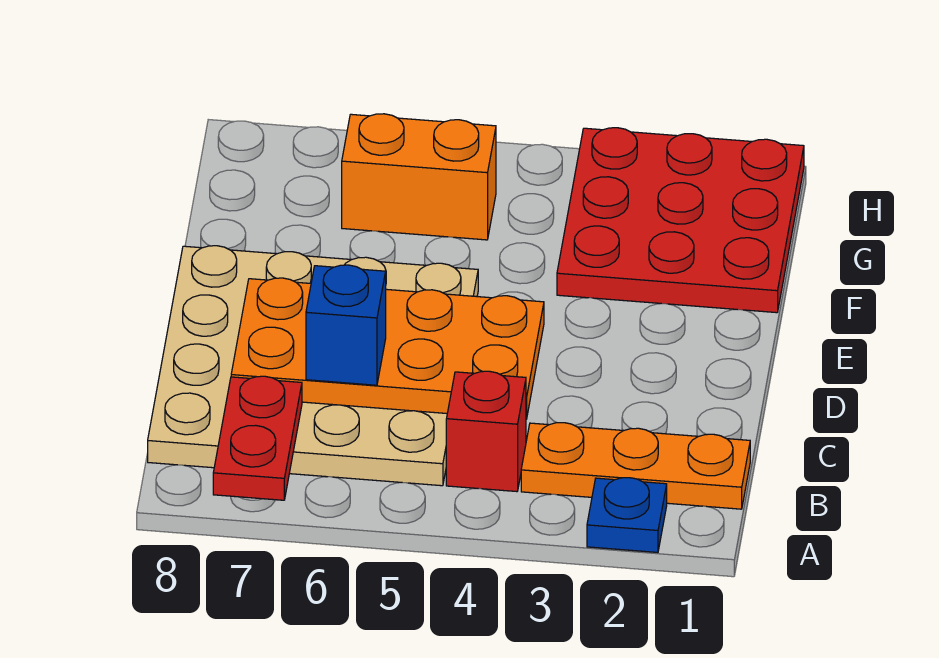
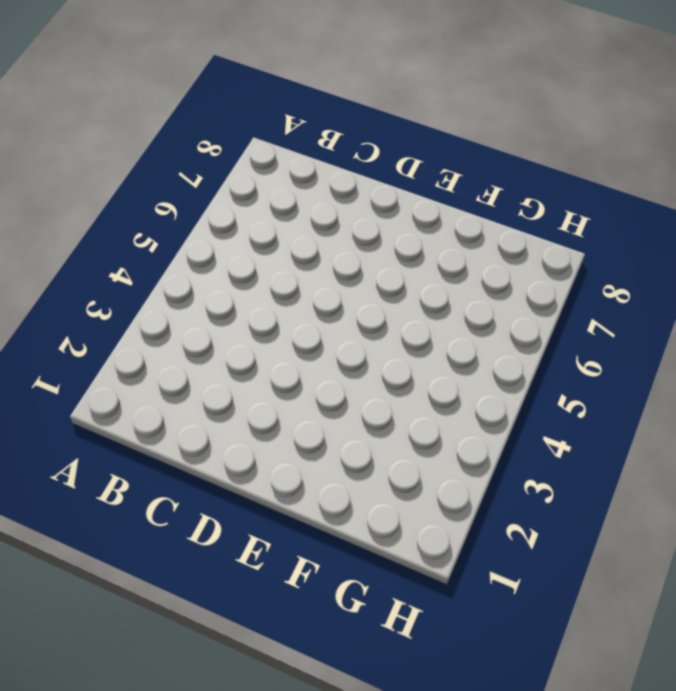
none -> blue plate A2 level 1
none -> orange plate B1:B3 level 1

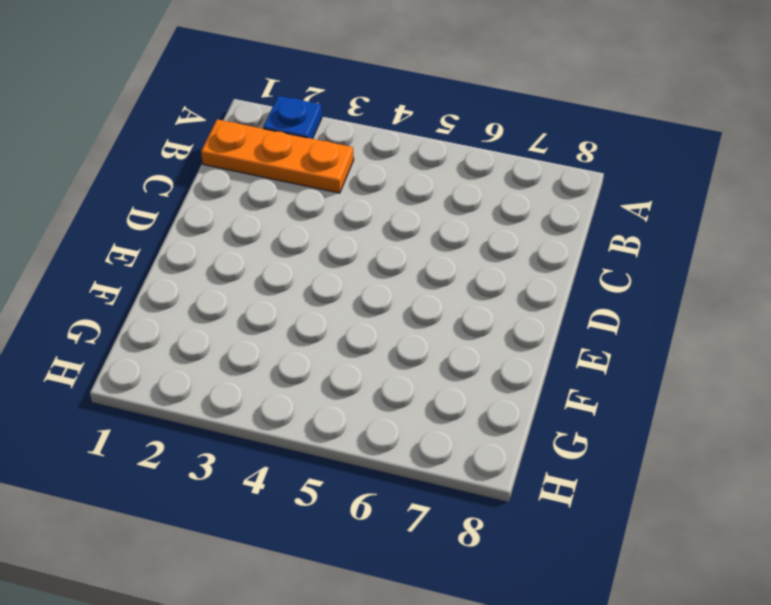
none -> red brick B4 level 1
none -> tan plate B5:E8 level 1

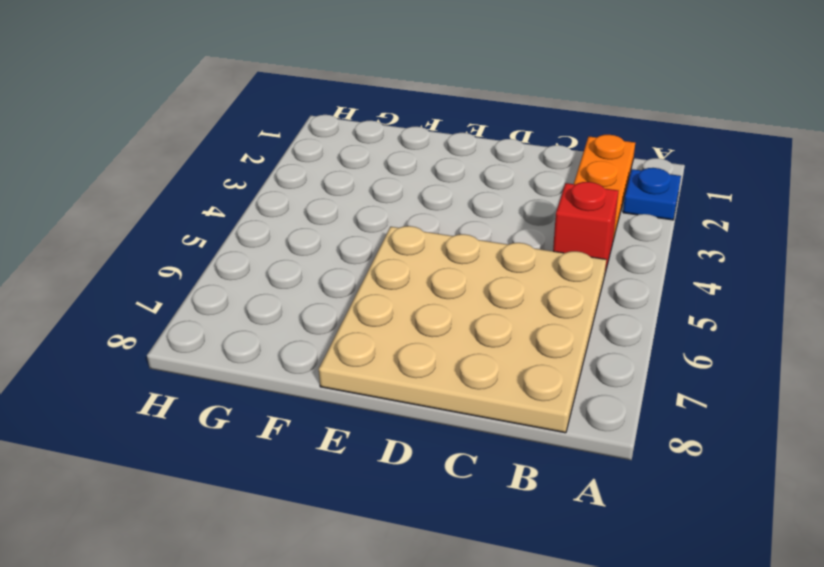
none -> red plate F1:H3 level 1
none -> orange brick G5:G6 level 1

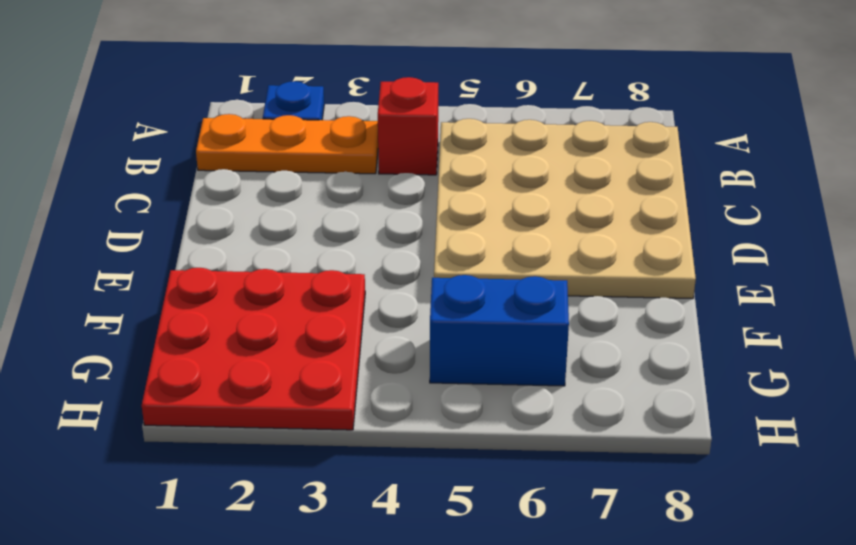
blue brick G5:G6 level 1 -> orange brick G5:G6 level 1
none -> red plate A7:B7 level 2
none -> orange plate C4:D7 level 2

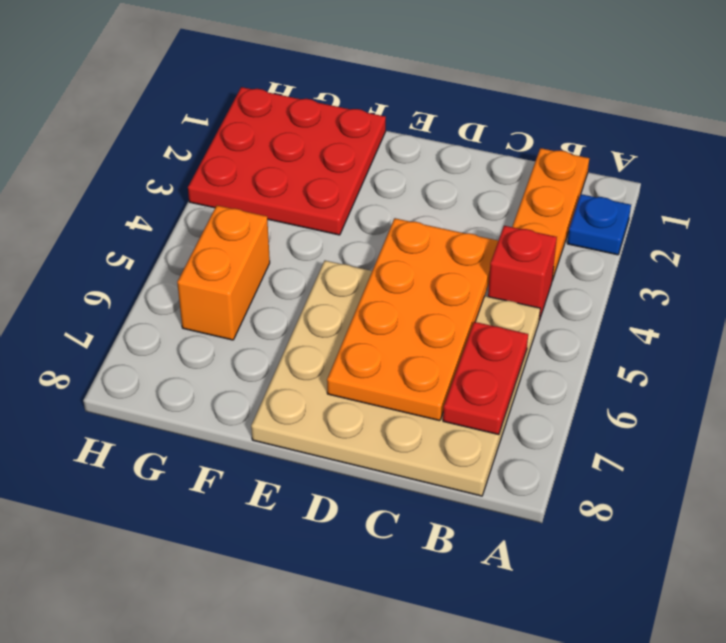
red plate B6:B7 level 2 -> red plate A7:B7 level 2
none -> blue brick C6 level 3

